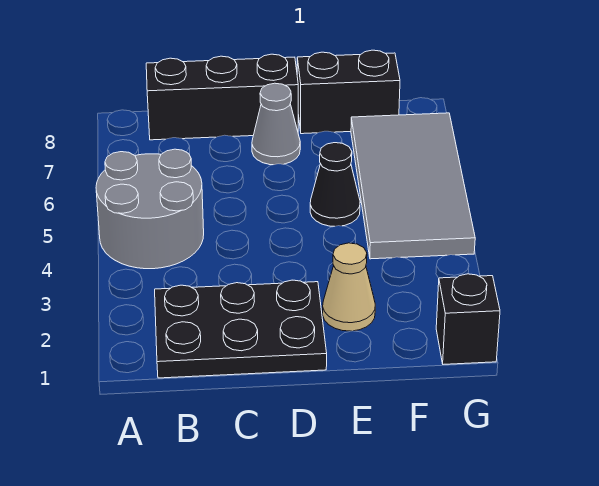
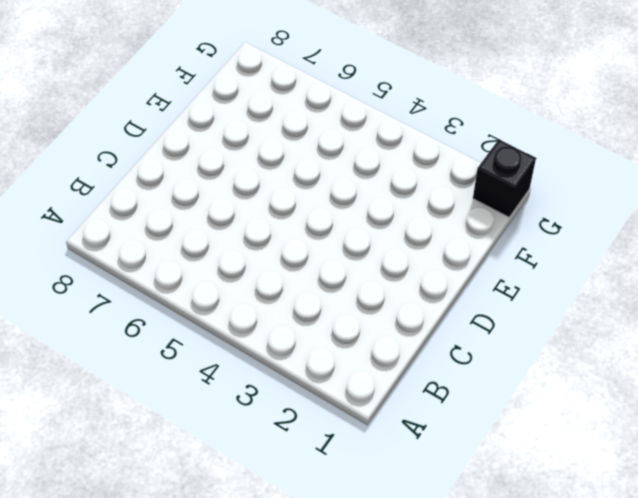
none -> grey round brick A4:B5 level 1
none -> black plate B1:D2 level 1

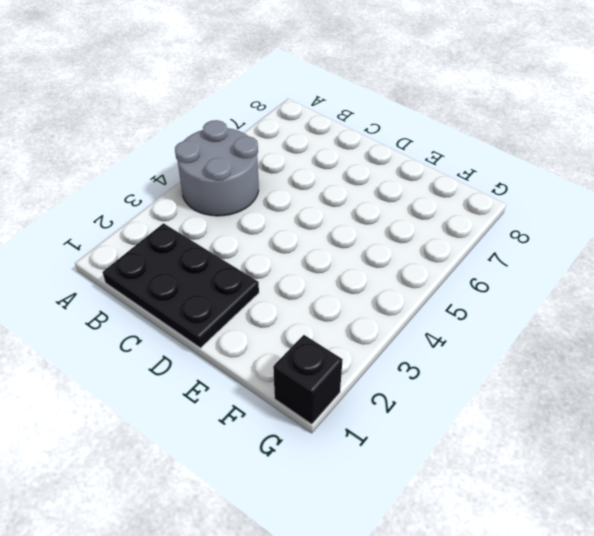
none -> black brick B8:D8 level 1
none -> grey cone D7 level 1

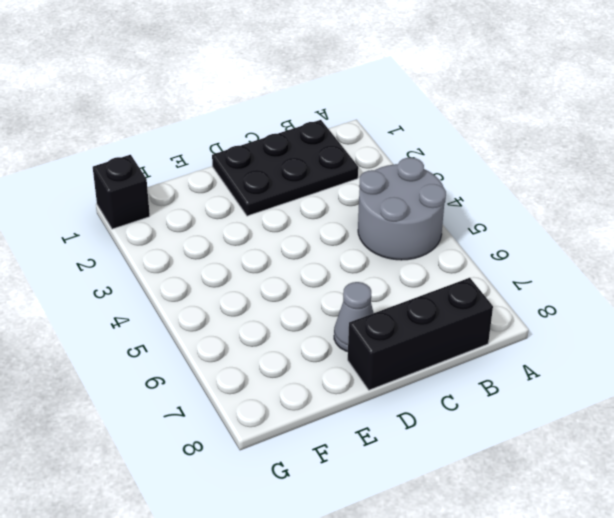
none -> tan cone E2 level 1
none -> black cone E5 level 1

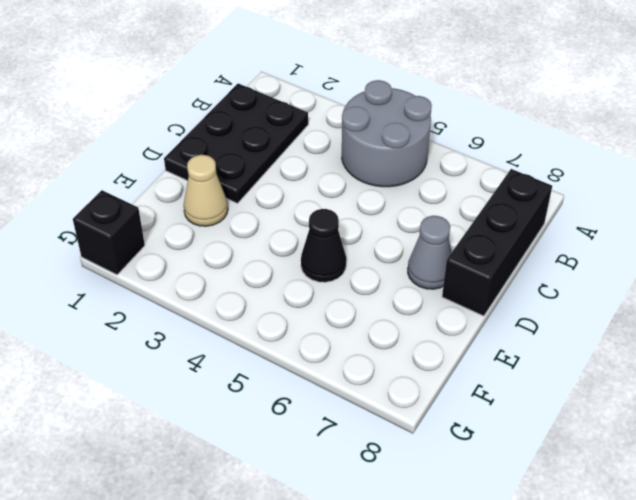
none -> black brick E8:F8 level 1
none -> grey tile F4:G7 level 1

